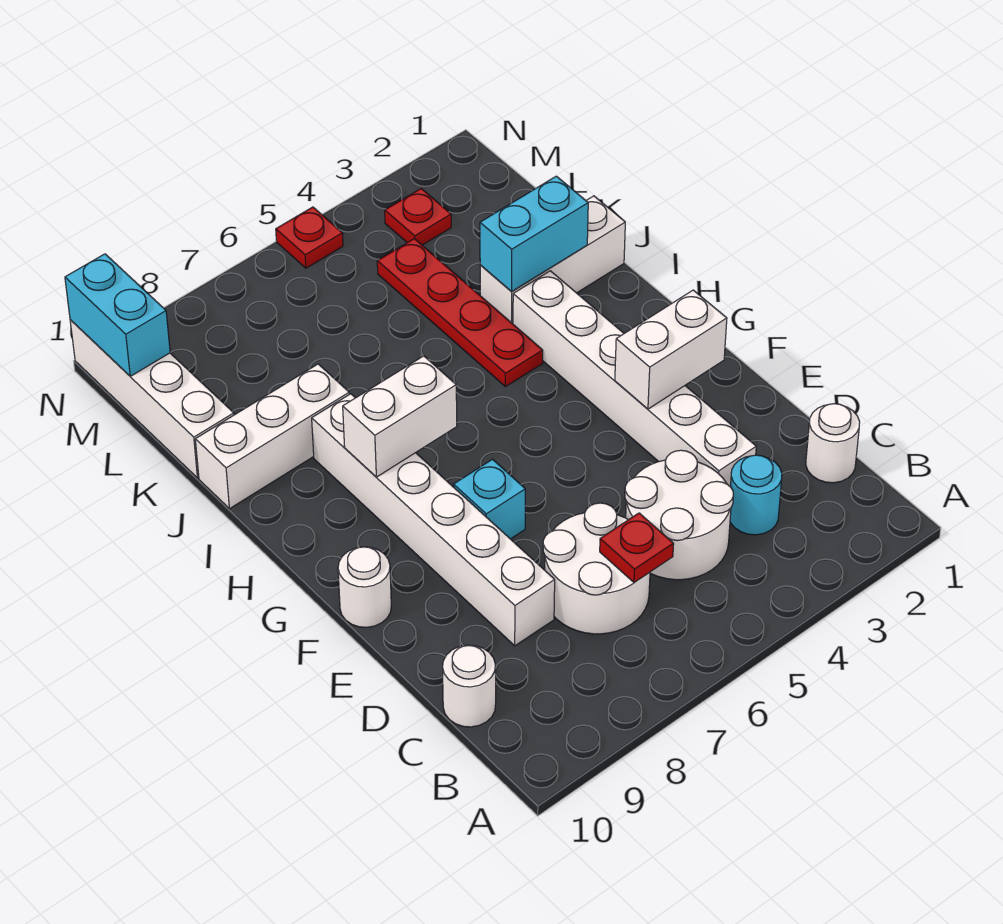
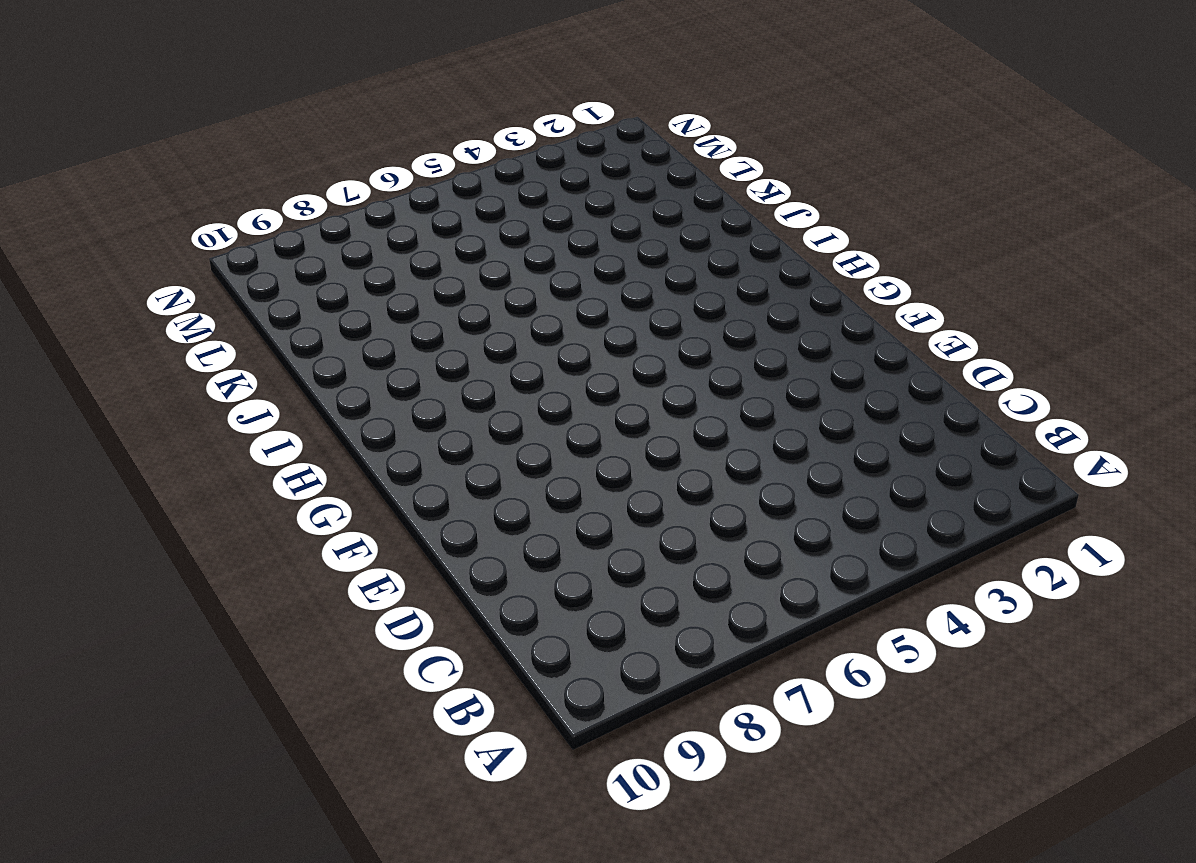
none -> white round brick C1 level 1
none -> cyan round brick C3 level 1
none -> white round brick C4:D5 level 1

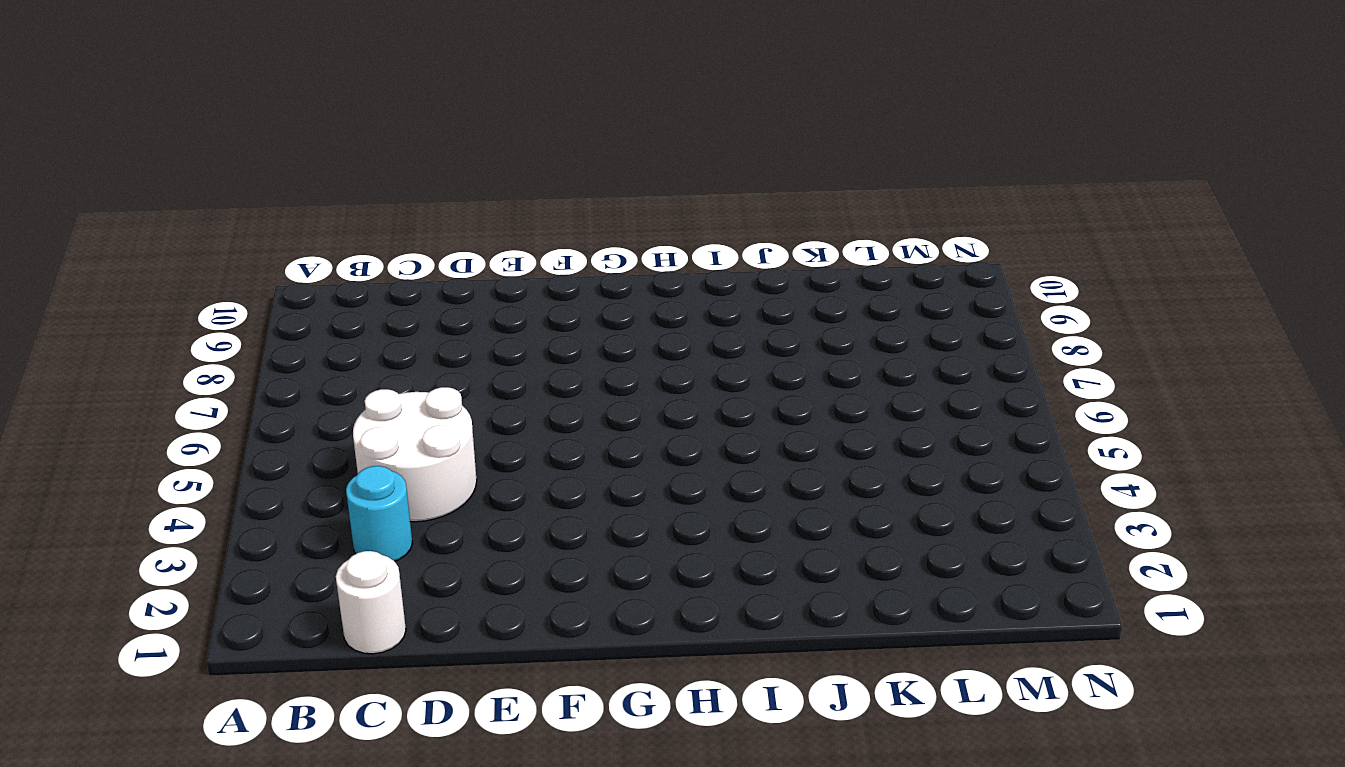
none -> white round brick C6:D7 level 1
none -> white round brick C10 level 1
none -> white brick D3:I3 level 1

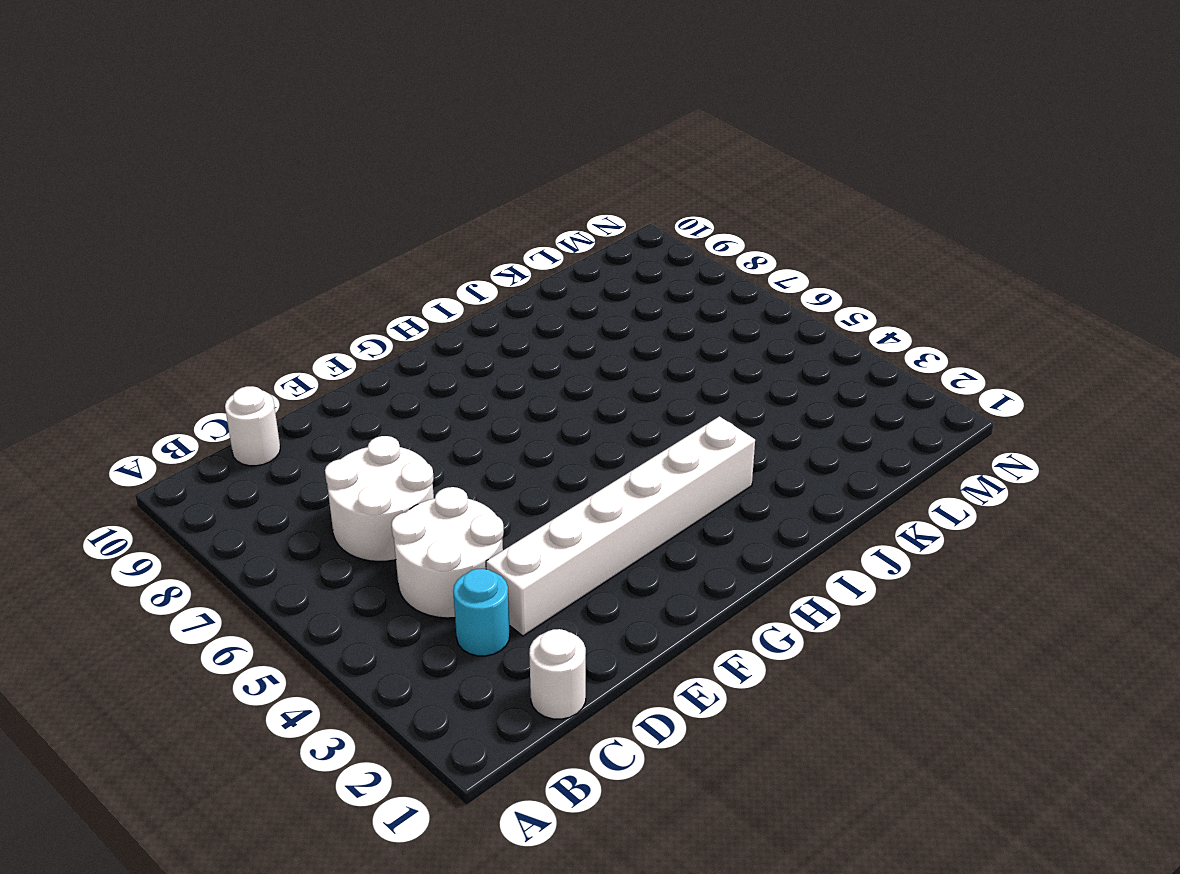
none -> white brick D8:I8 level 1
none -> cyan brick F7 level 1
none -> white round brick F10 level 1

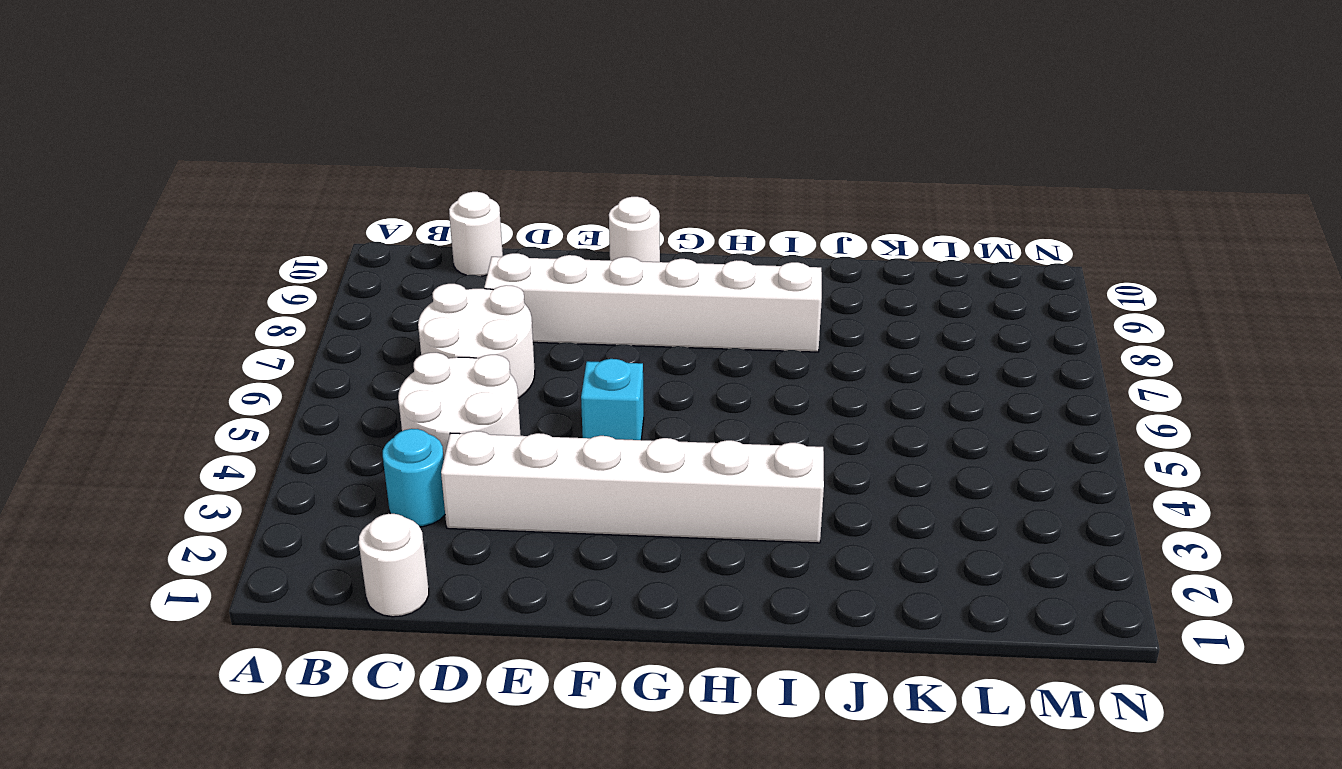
cyan brick F5 level 1 -> cyan brick F7 level 1
none -> red plate I4:L4 level 1
none -> white brick J1:J3 level 1
none -> white brick J8:J10 level 1

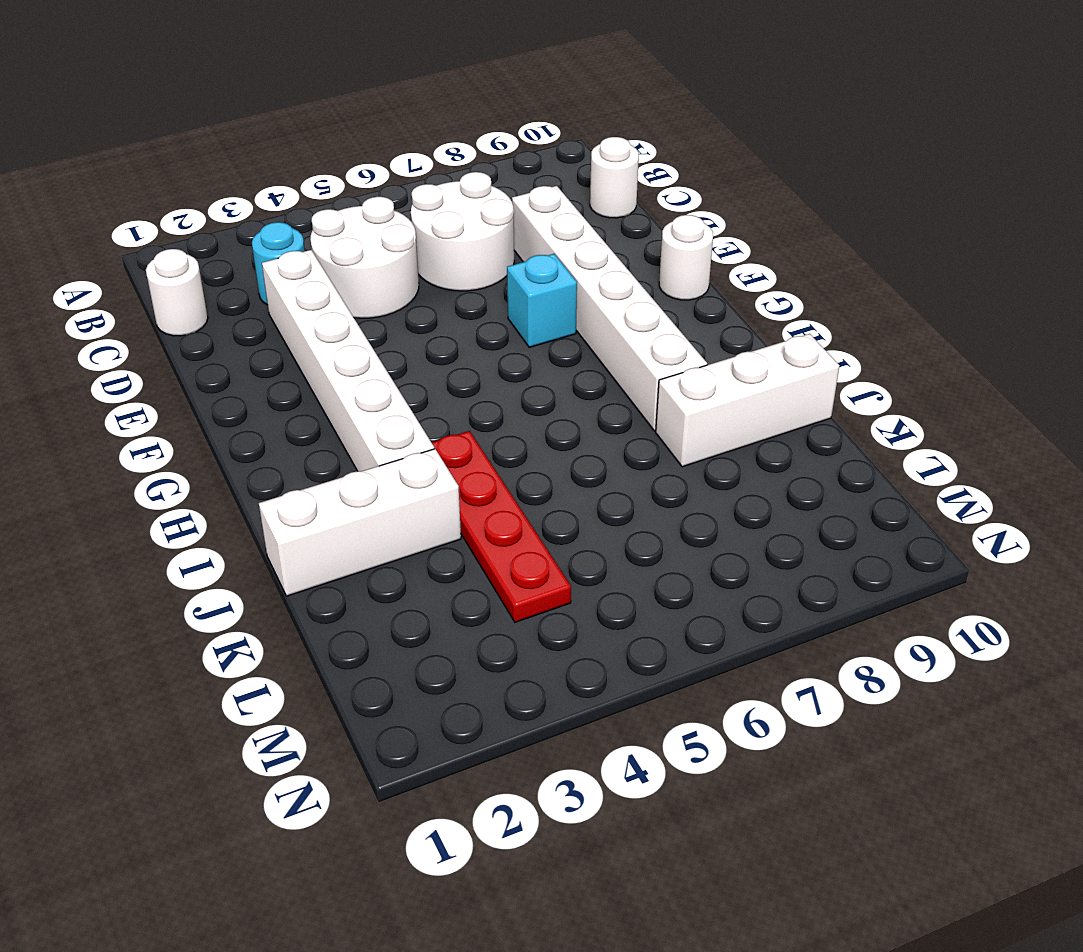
none -> white brick K10:N10 level 1
none -> red plate M3 level 1
none -> red plate N5 level 1

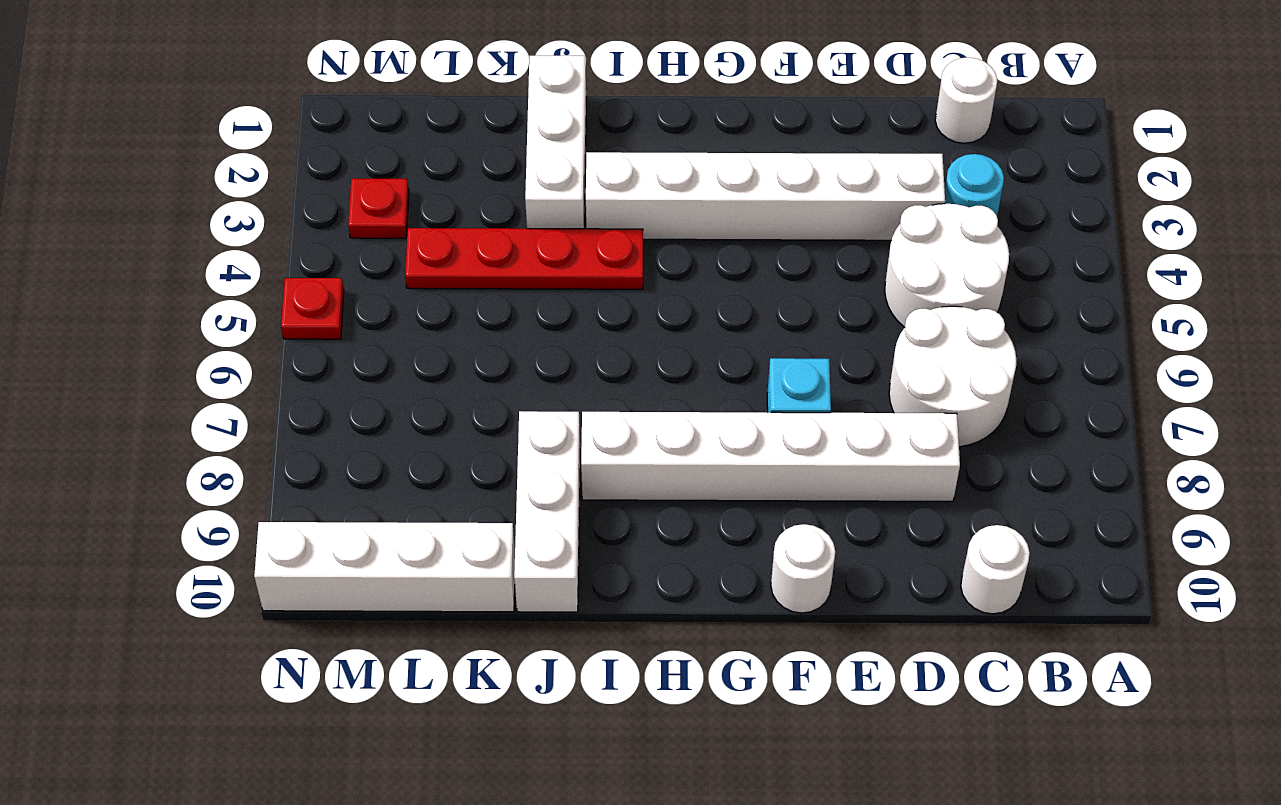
none -> red plate C6 level 2
none -> white brick F2:F3 level 2
none -> white brick H7:H8 level 2

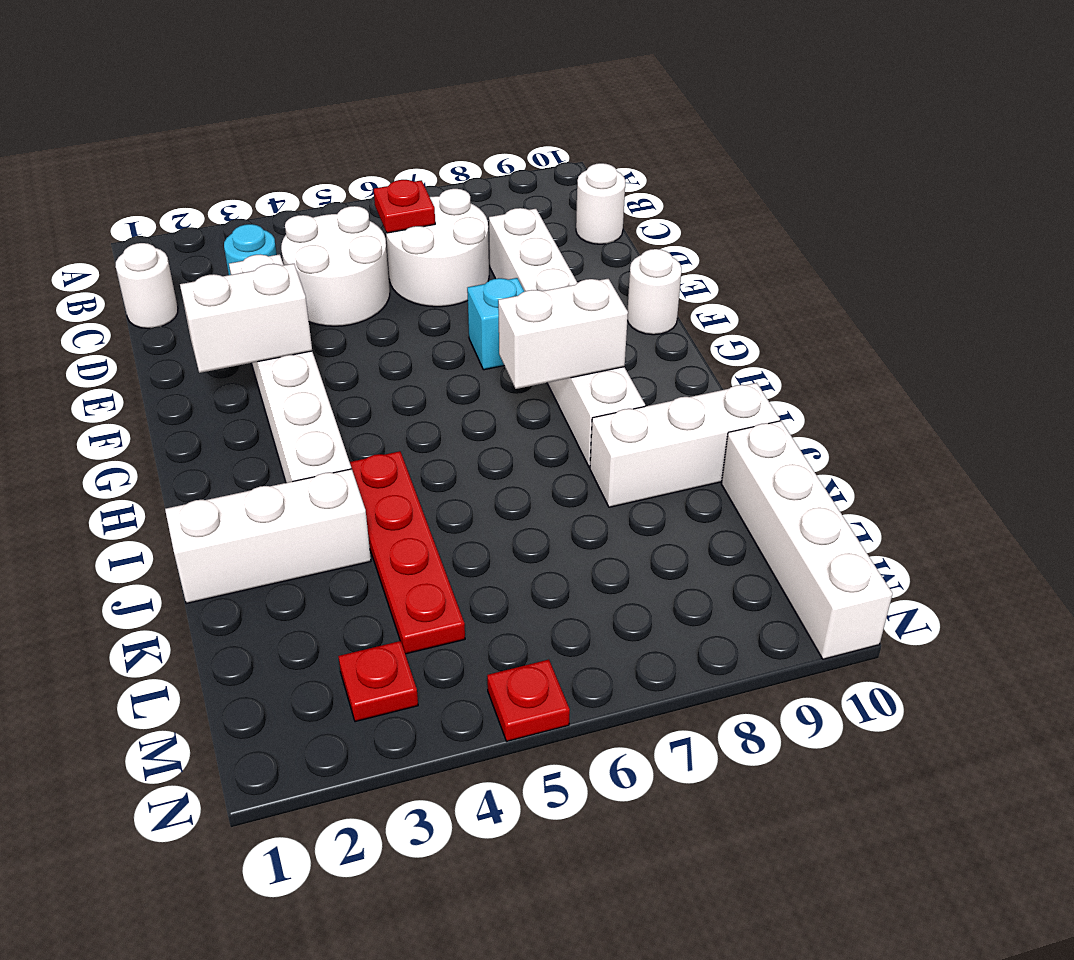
none -> cyan brick J2:J3 level 2
none -> cyan brick M10:N10 level 2

